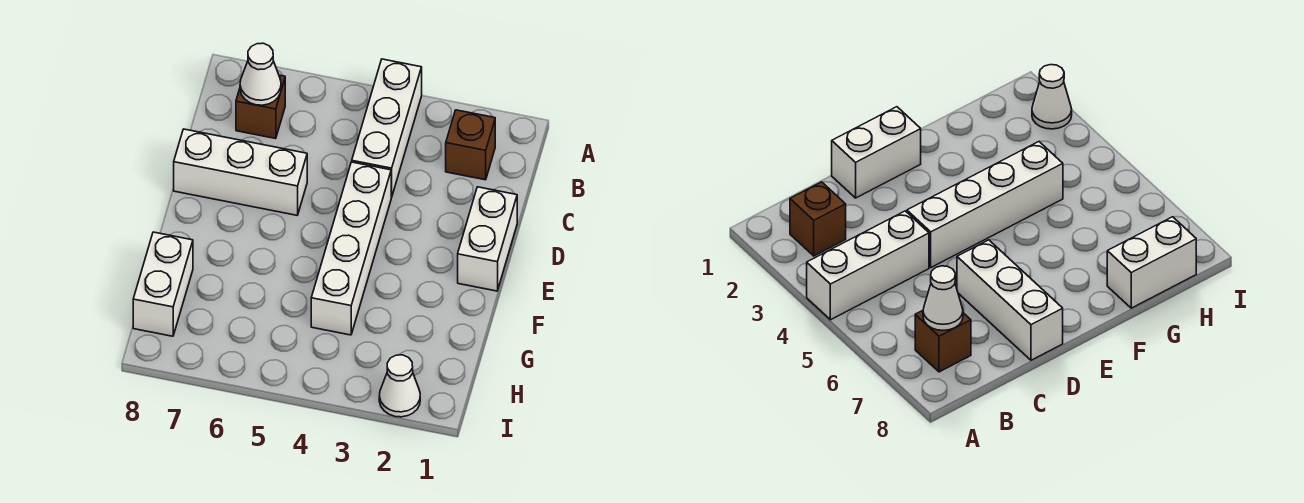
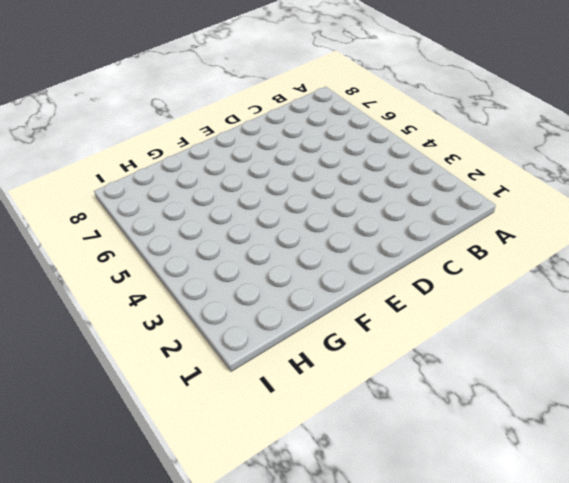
none -> white brick A4:C4 level 1
none -> brown brick B2 level 1

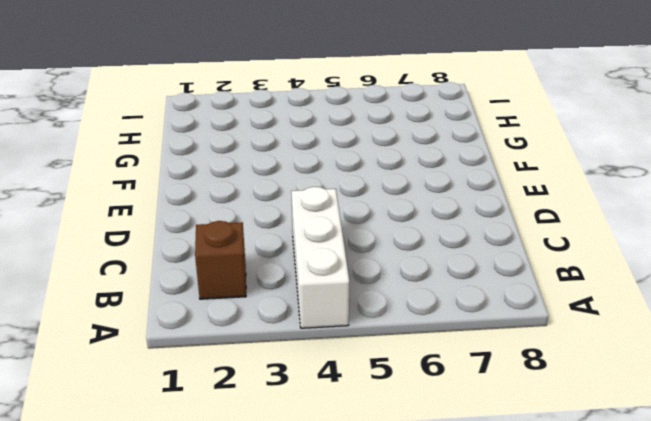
none -> brown brick B7 level 1
none -> white brick D1:E1 level 1

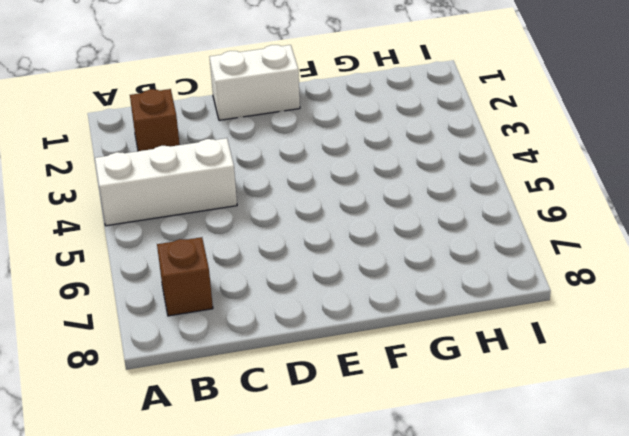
none -> white brick D4:G4 level 1
none -> white brick D6:D8 level 1

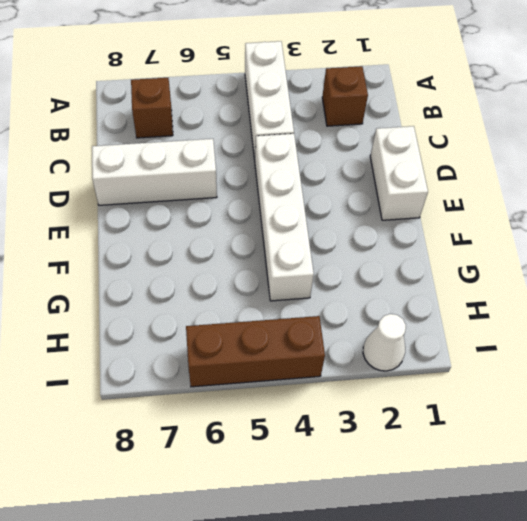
brown brick I4:I6 level 1 -> none
none -> white brick G8:H8 level 1
none -> white cone B7 level 2

